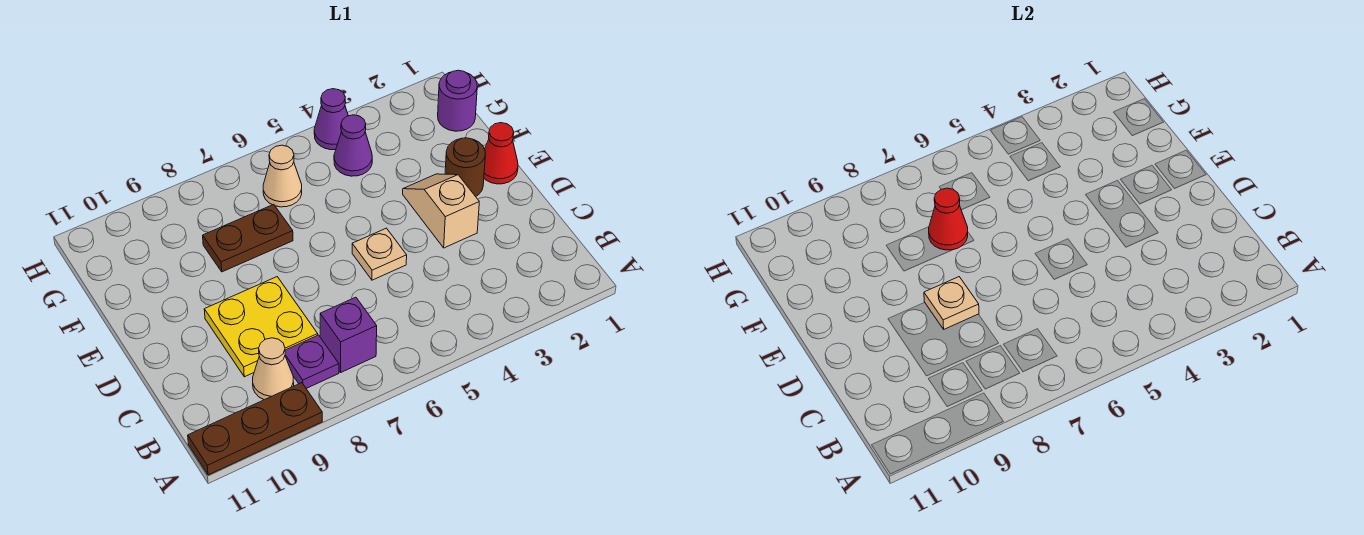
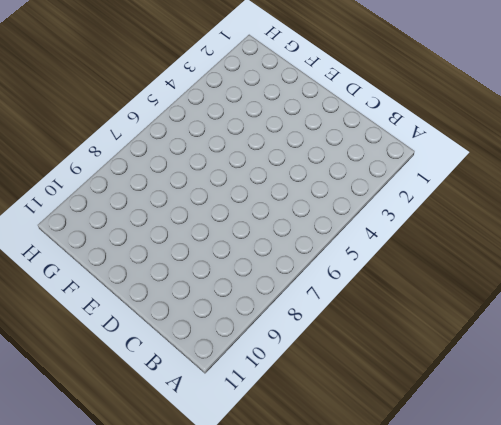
none -> brown plate A9:A11 level 1
none -> purple brick B7 level 1
none -> purple plate B8 level 1

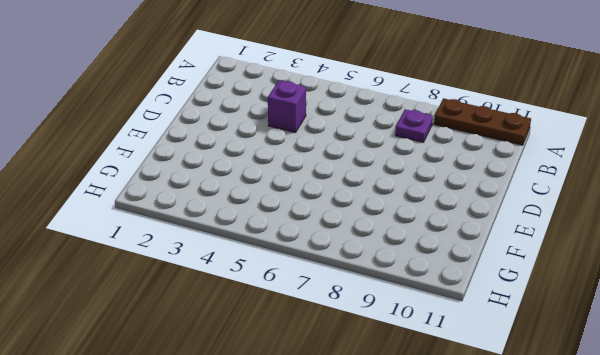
purple brick C4 level 1 -> purple brick B7 level 1
none -> tan cone B9 level 1
none -> yellow plate C8:D9 level 1
none -> tan slope D3:E3 level 1 top D

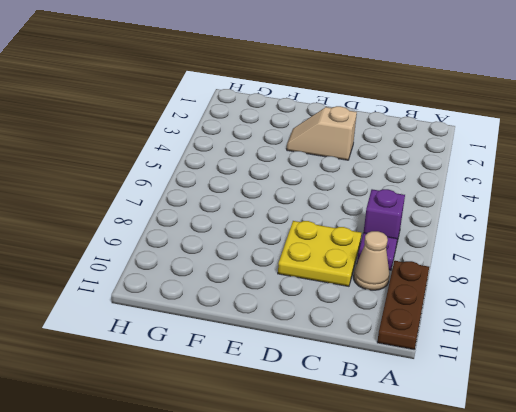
none -> tan plate D5 level 1
none -> red cone E1 level 1
none -> brown round brick E2 level 1

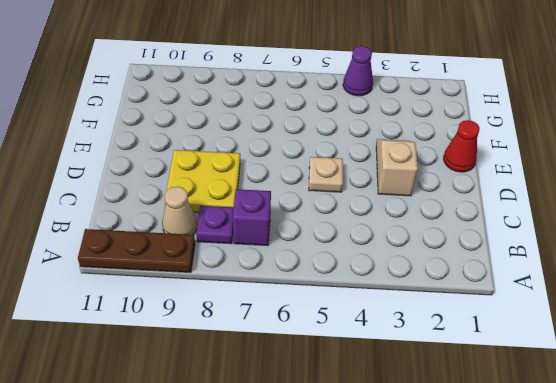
none -> brown round brick E2 level 1
none -> brown plate F7:F8 level 1
none -> purple round brick G1 level 1

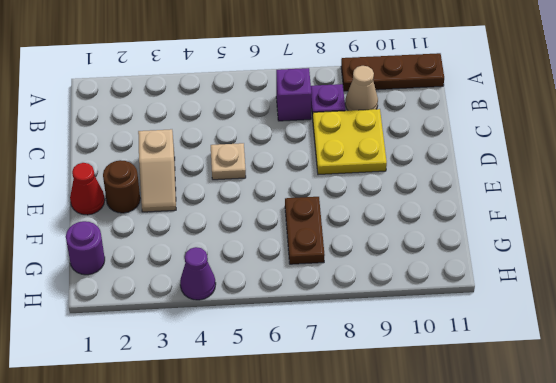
brown plate F7:G7 level 1 -> brown plate F7:F8 level 1
none -> purple cone G4 level 1
none -> tan cone G6 level 1
none -> tan plate D8 level 2

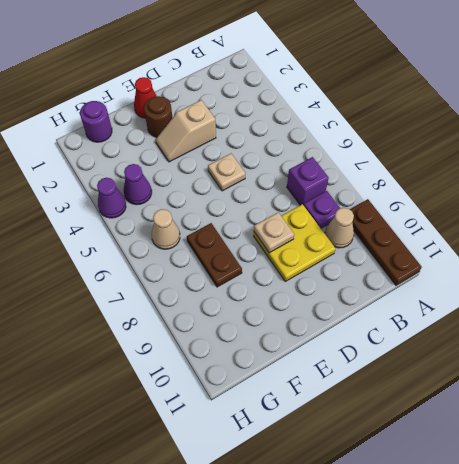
none -> red cone F7 level 2

